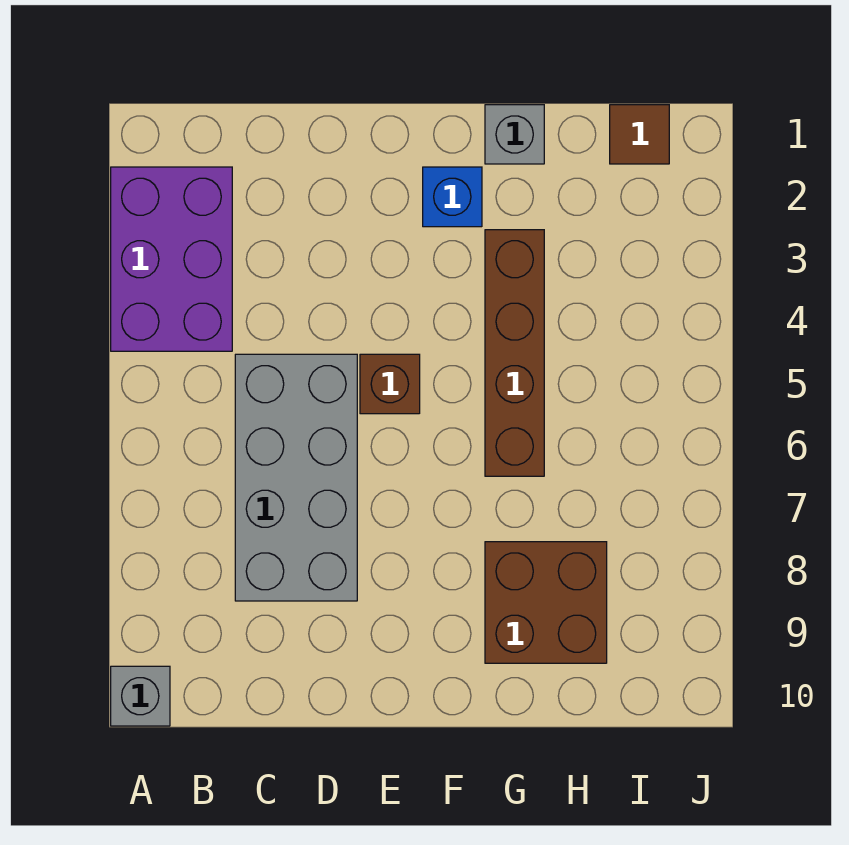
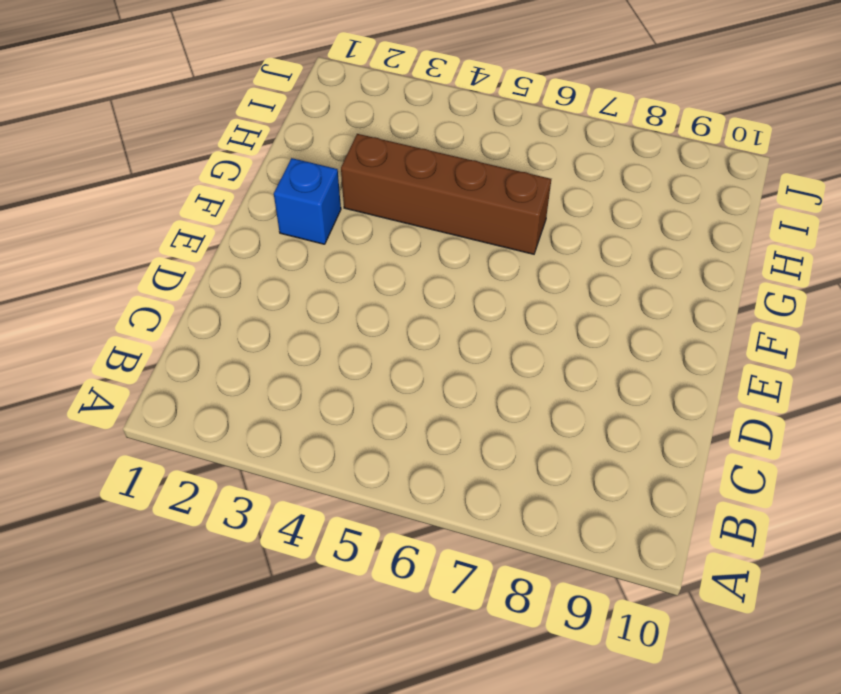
none -> purple brick A2:B4 level 1
none -> grey brick A10 level 1

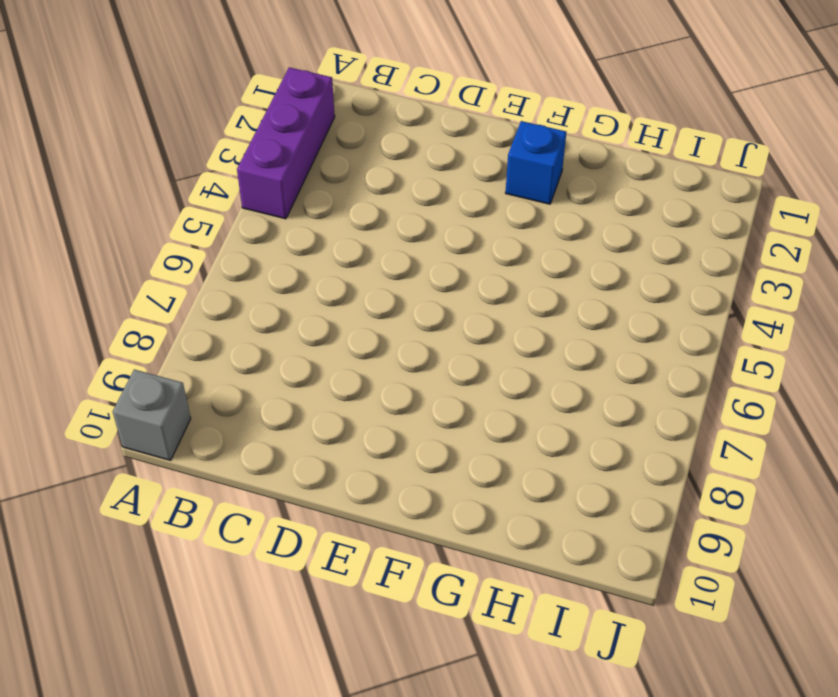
purple brick A2:A4 level 1 -> purple brick A2:B4 level 1
none -> grey brick C5:D8 level 1
none -> brown brick E5 level 1

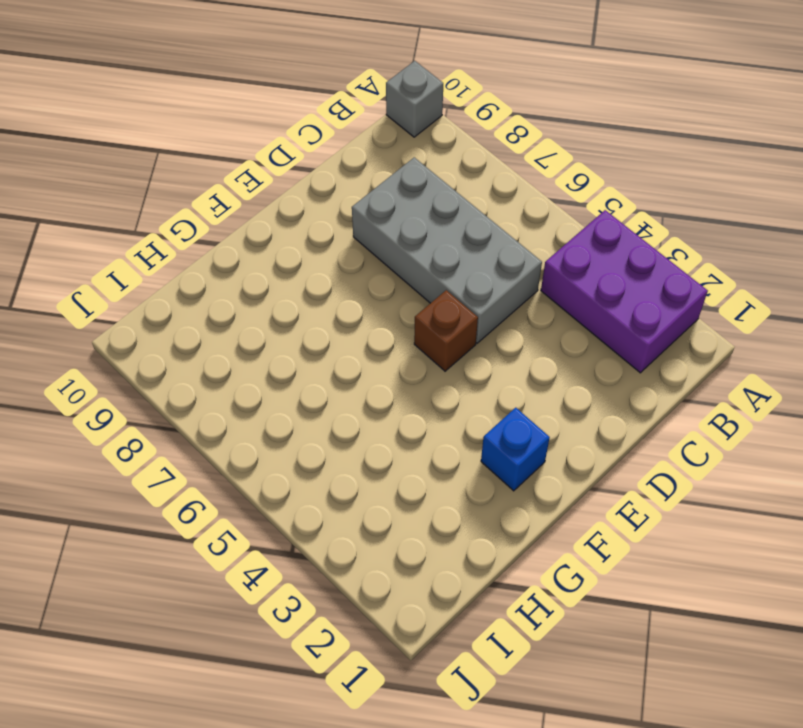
none -> grey brick G1 level 1
none -> brown brick G3:G6 level 1

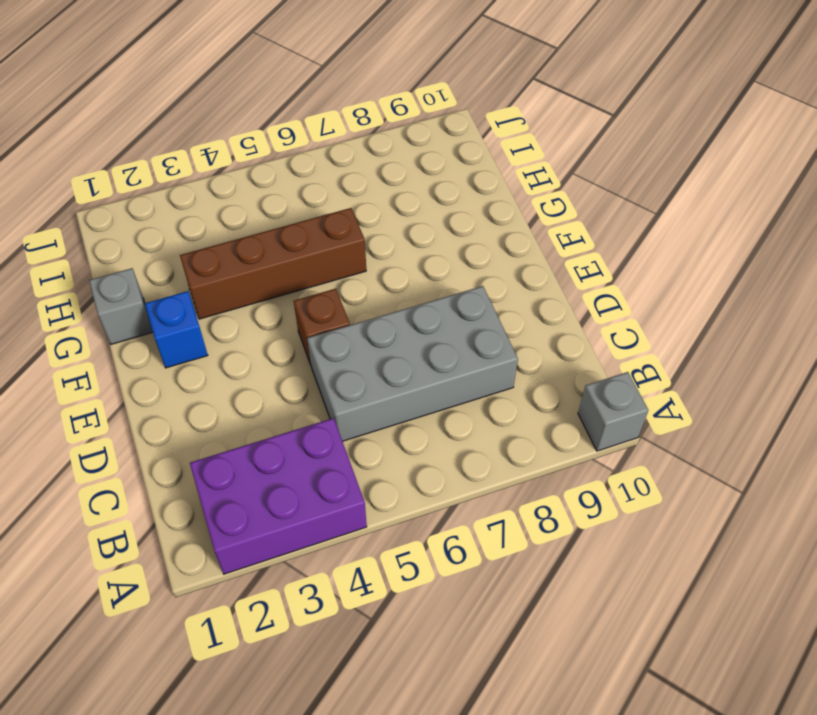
none -> brown brick G8:H9 level 1
none -> brown tile I1 level 1

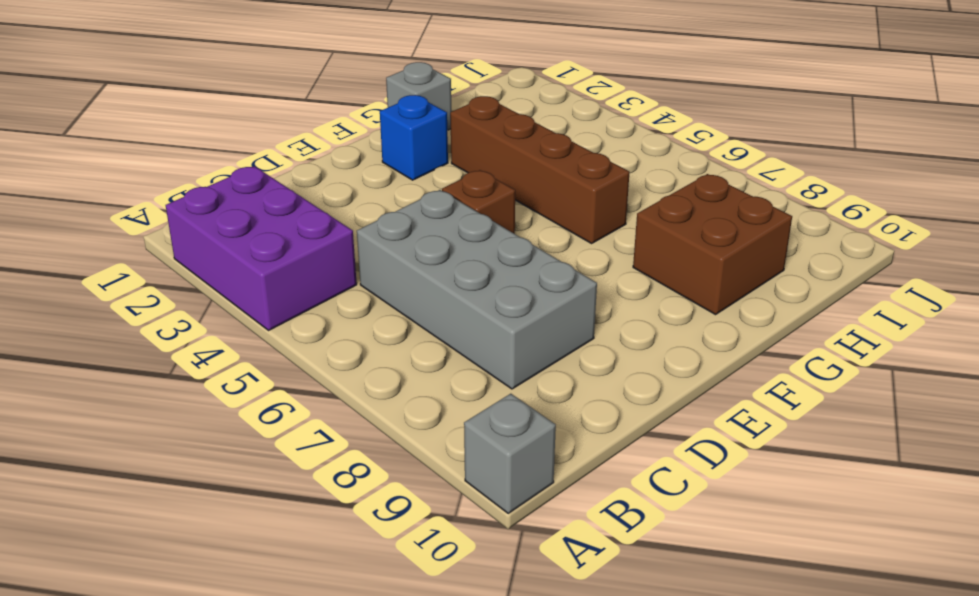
none -> brown tile I1 level 1

